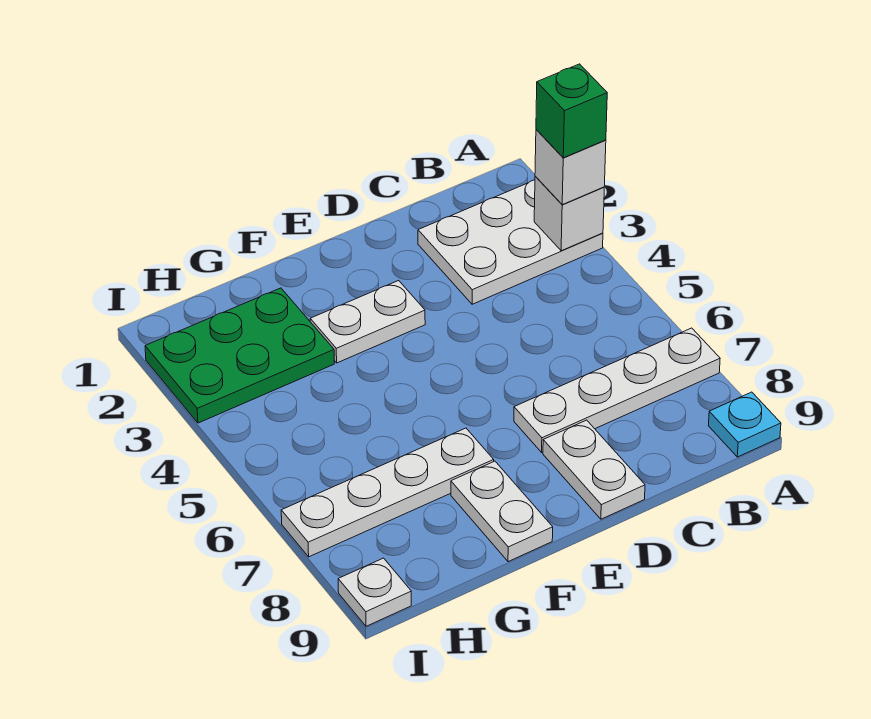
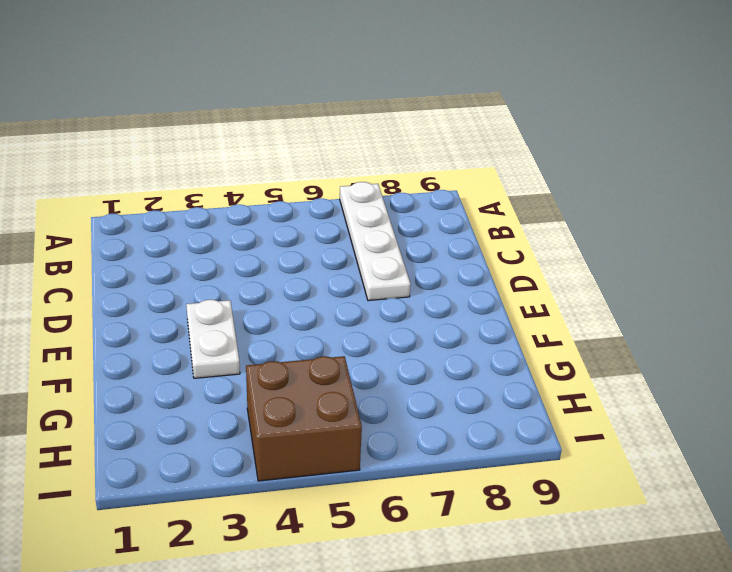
brown brick H4:I5 level 1 -> none
none -> white plate A2:C3 level 1
none -> cyan plate A9 level 1
none -> white plate D8:D9 level 1

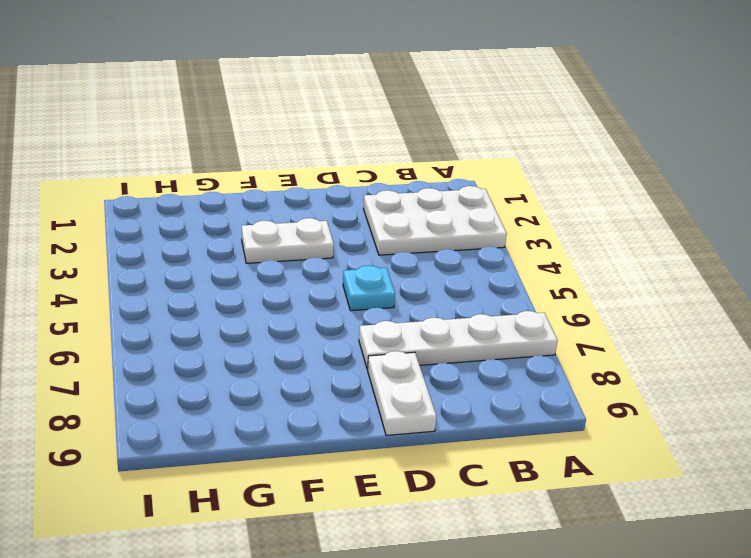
cyan plate D5 level 1 -> cyan plate A9 level 1
none -> white plate F7:I7 level 1
none -> white plate F8:F9 level 1
none -> green plate G2:I3 level 1

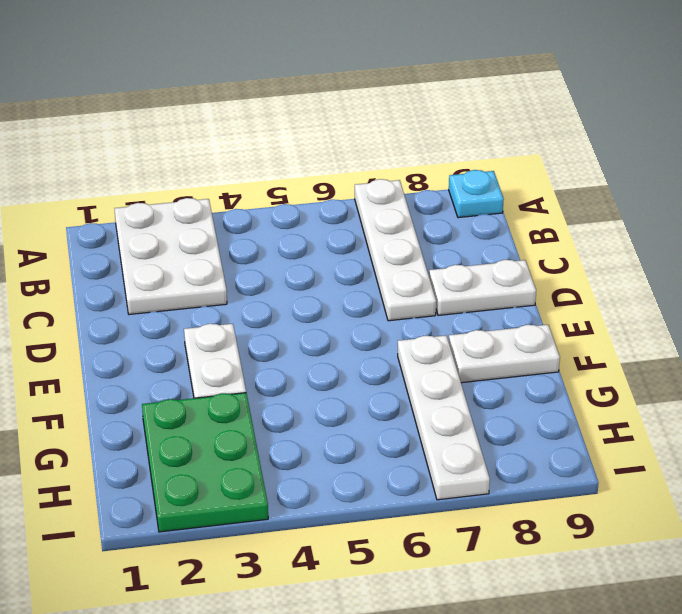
none -> white plate I9 level 1
none -> white brick A3 level 2
none -> white brick A3 level 3

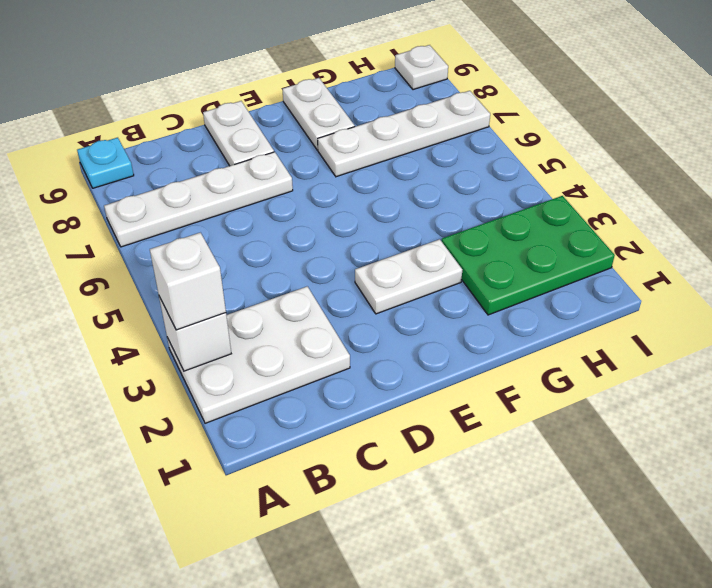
none -> green brick A3 level 4

